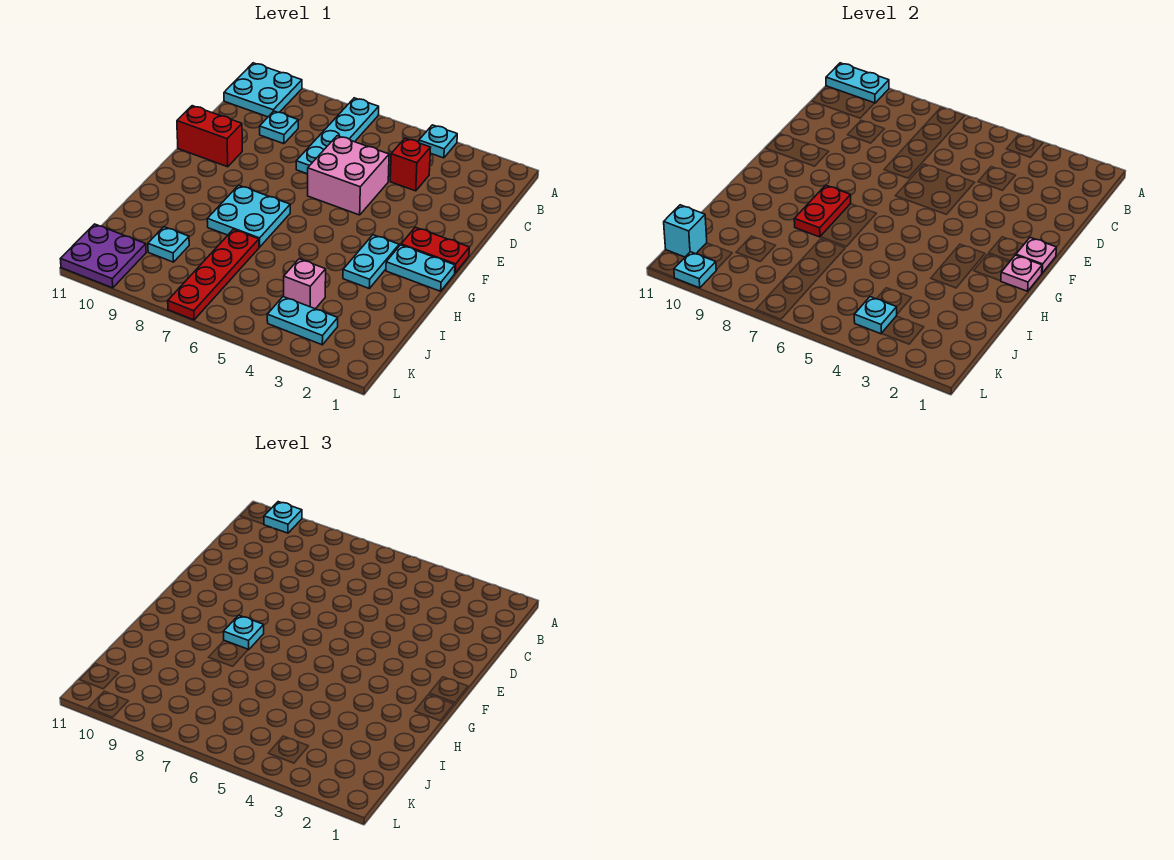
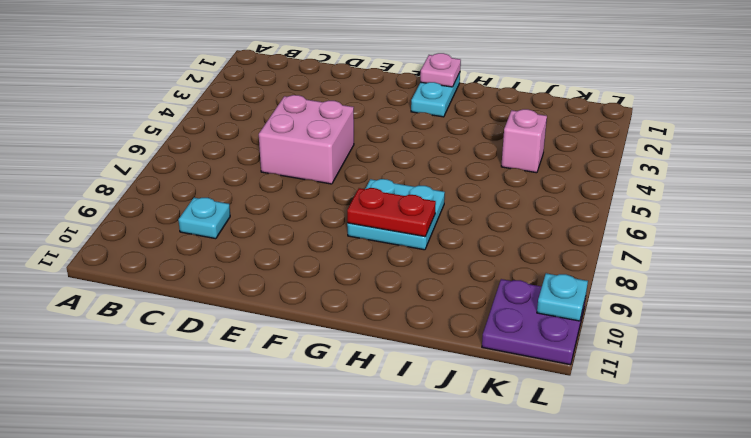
none -> cyan plate A4 level 1
none -> cyan plate A7:D7 level 1
none -> cyan plate A10:B11 level 1

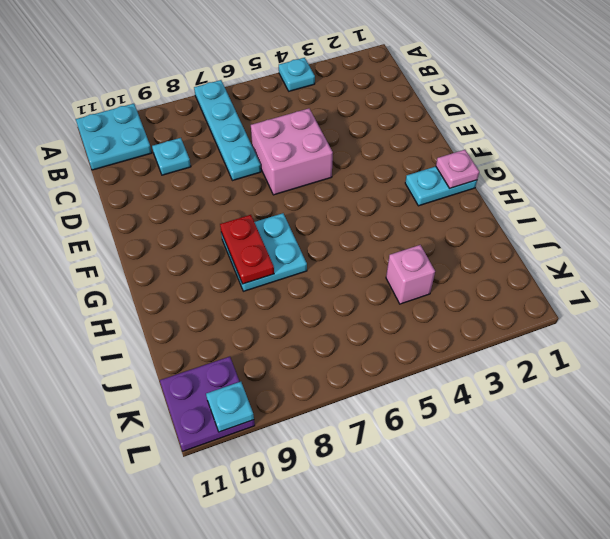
none -> red brick C4 level 1
none -> red brick E10:E11 level 1
none -> red plate F1:F2 level 1

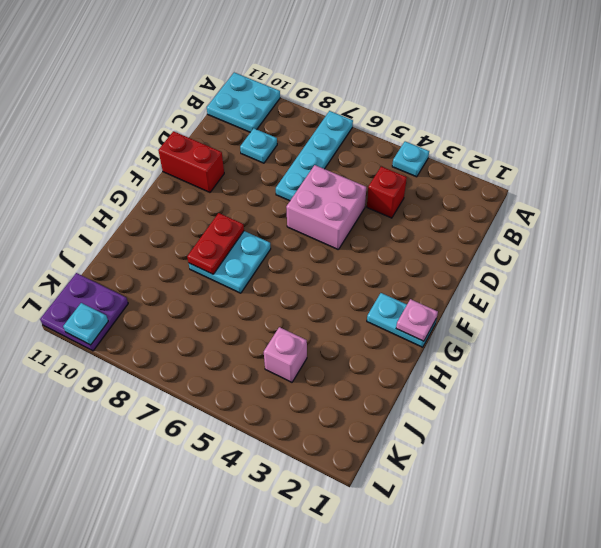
none -> red plate F1:F2 level 1
none -> cyan plate G3:H3 level 1
none -> red plate I7:L7 level 1

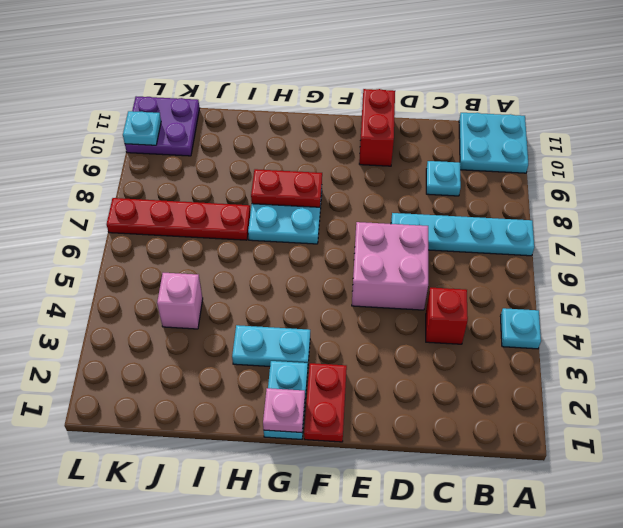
none -> cyan plate J9 level 1
none -> cyan plate K3:K4 level 1
none -> cyan plate A10:A11 level 2

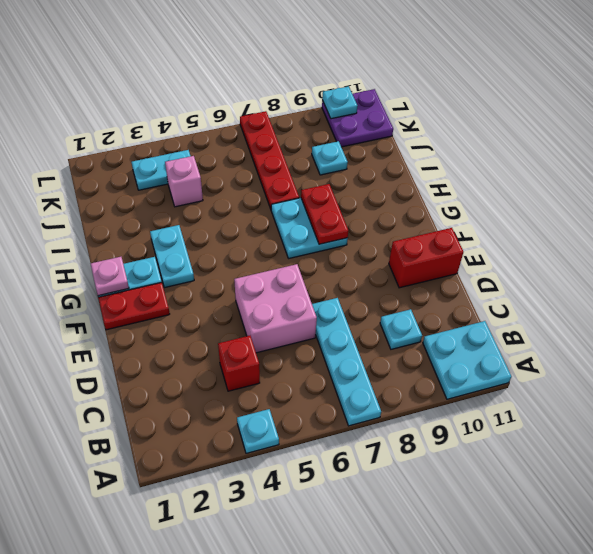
none -> cyan plate A10:A11 level 2
none -> pink plate F1 level 2
none -> cyan plate K4 level 2

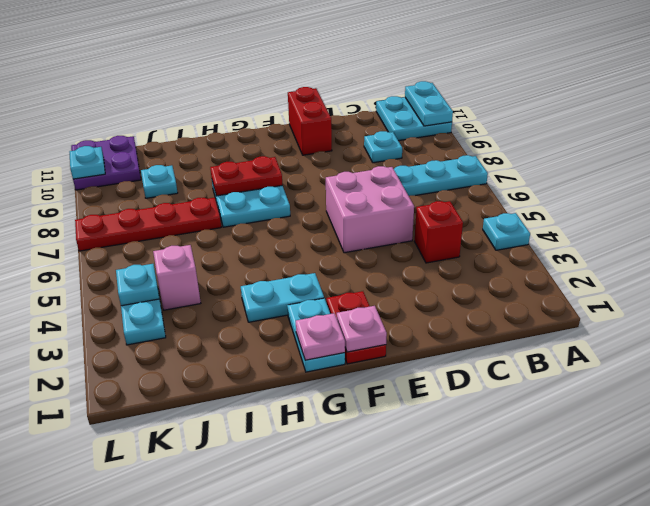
none -> cyan brick K11 level 2
none -> cyan plate A10 level 3
none -> cyan plate G8 level 3

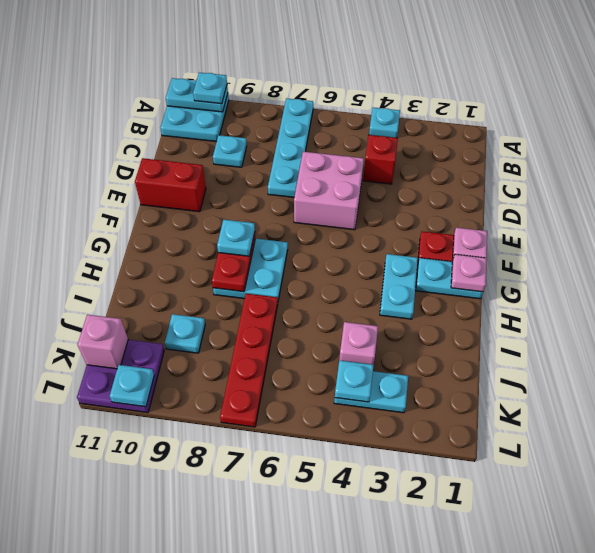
pink brick K11 level 2 -> cyan brick K11 level 2

